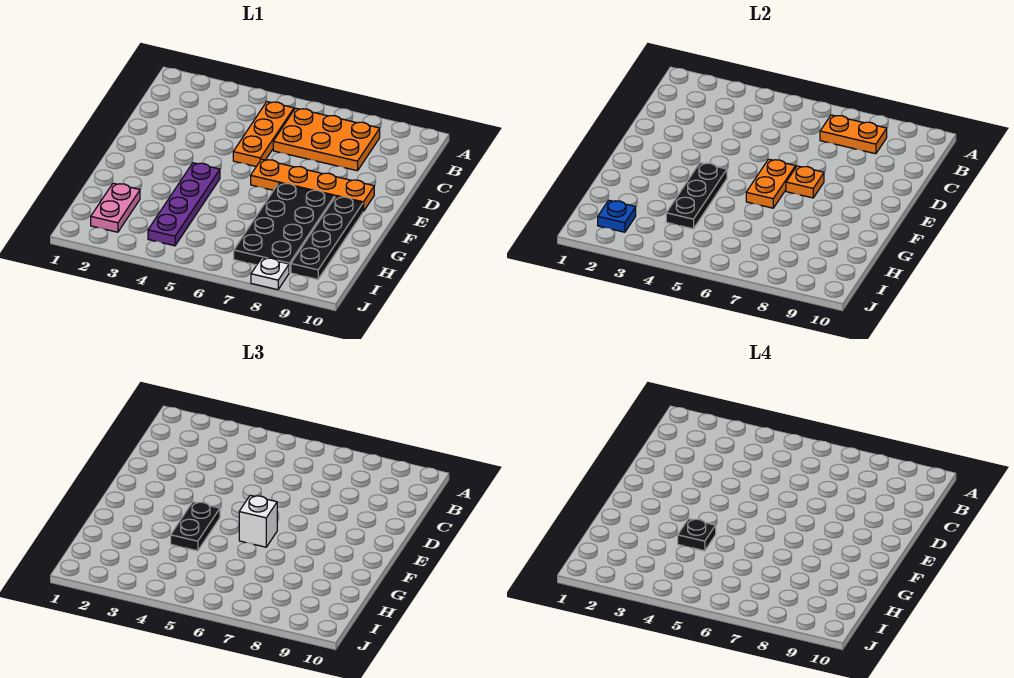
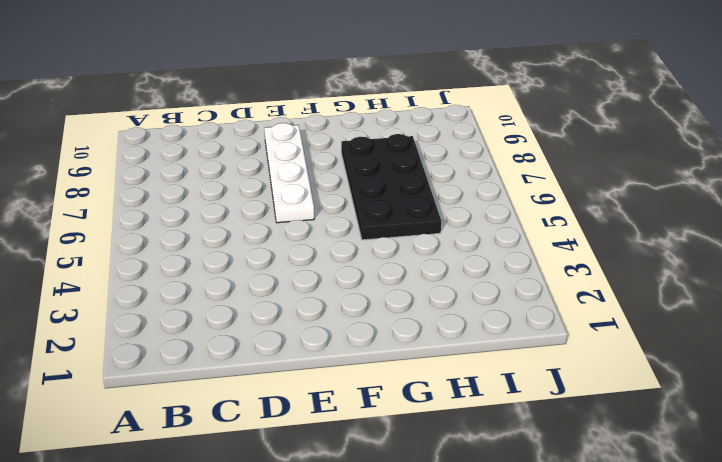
white plate E6:E9 level 1 -> orange plate E6:E9 level 1
black plate G5:H8 level 1 -> black plate F7:I8 level 1
none -> orange plate B5:D5 level 1
none -> orange plate B6:C8 level 1
none -> purple plate F4:I4 level 1

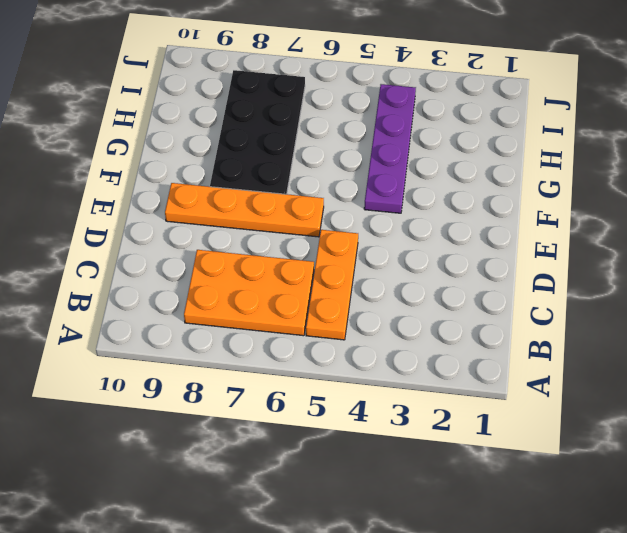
none -> black plate F9:I9 level 1
none -> pink plate H2:I2 level 1
none -> white plate J8 level 1

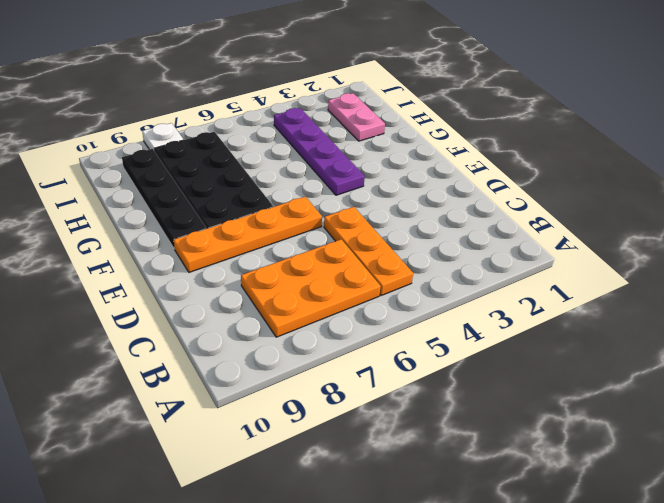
none -> orange plate B7:B8 level 2
none -> orange plate E6:F6 level 2
none -> orange plate E7 level 2

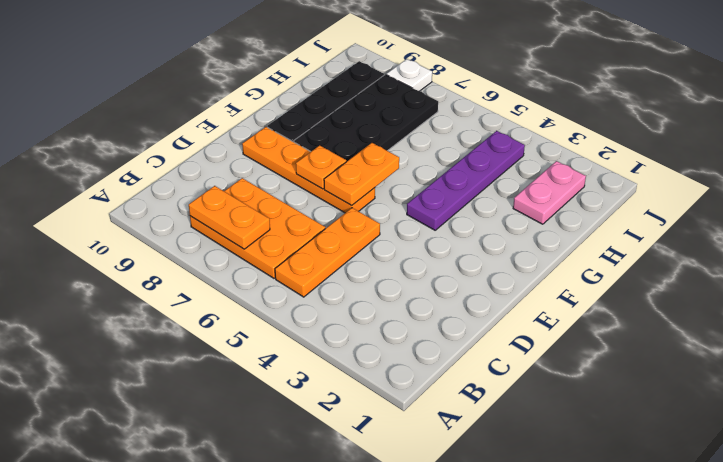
none -> black plate F4:H4 level 2
none -> blue plate I2 level 2
none -> black plate F4:G4 level 3

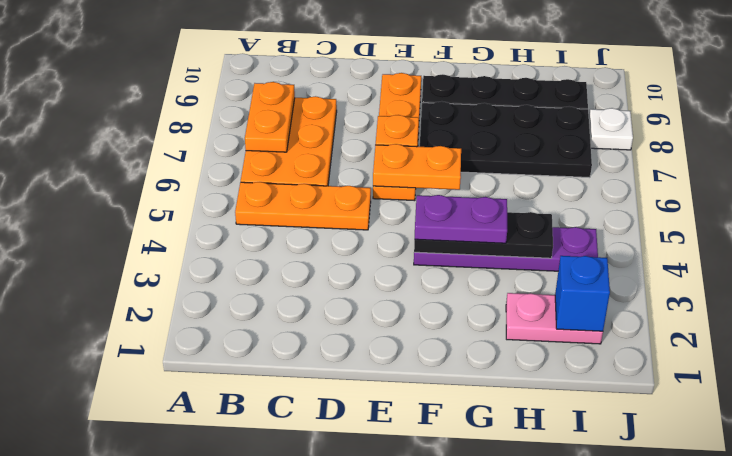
purple plate F4:G4 level 3 -> black plate F4:G4 level 3
blue brick I2 level 2 -> blue plate I2 level 2
none -> white brick F6 level 3
none -> black plate G4 level 4

